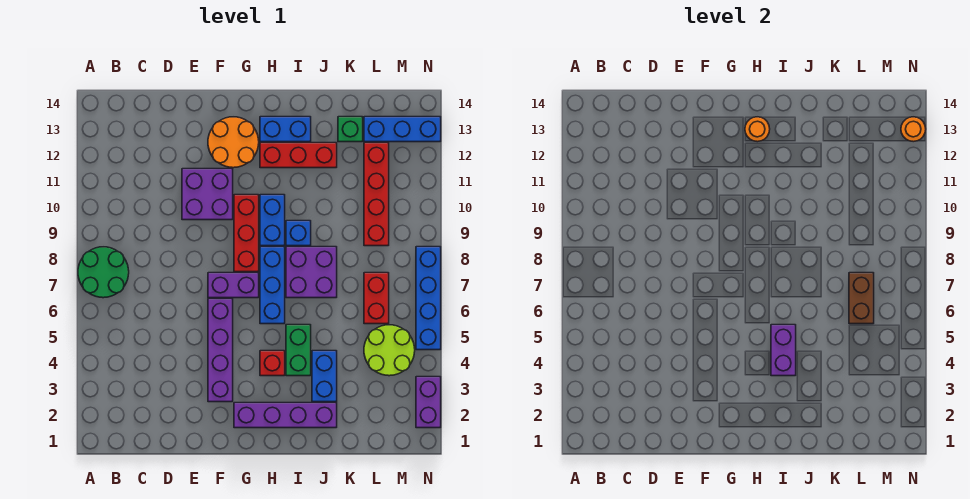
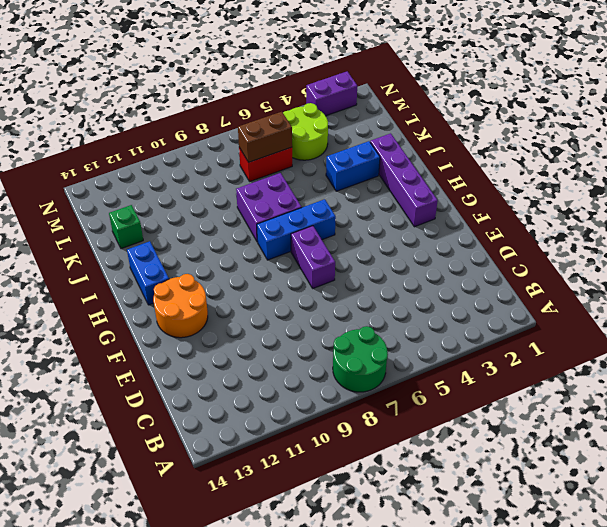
none -> purple brick E10:F11 level 1
none -> purple brick F3:F6 level 1
none -> red brick G8:G10 level 1

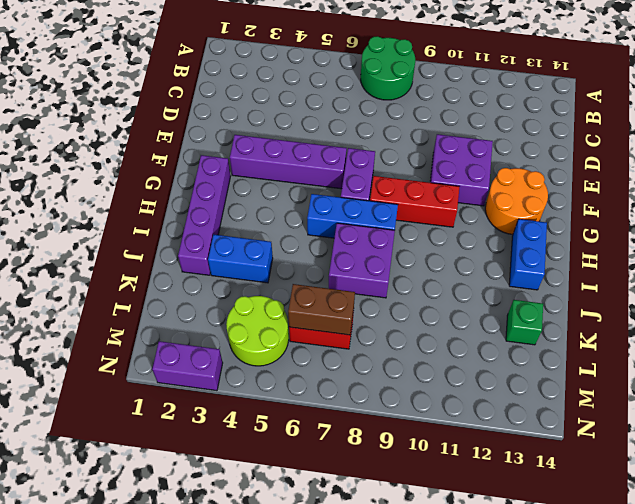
none -> red brick H4 level 1
none -> blue brick H9:H10 level 1
none -> red brick H12:J12 level 1

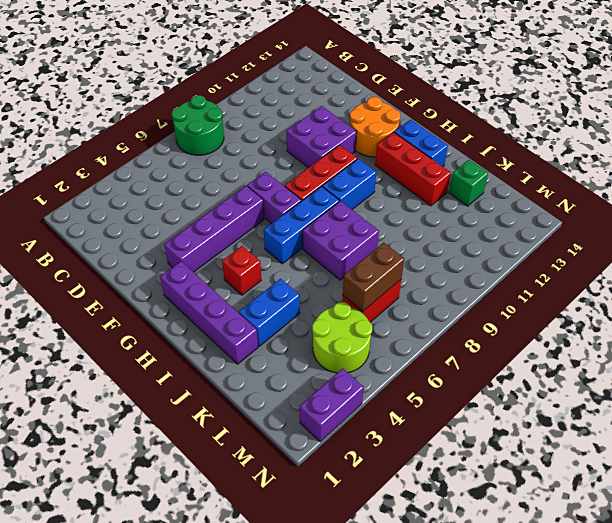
none -> green brick I4:I5 level 1
none -> blue brick I9 level 1
none -> red brick L9:L12 level 1

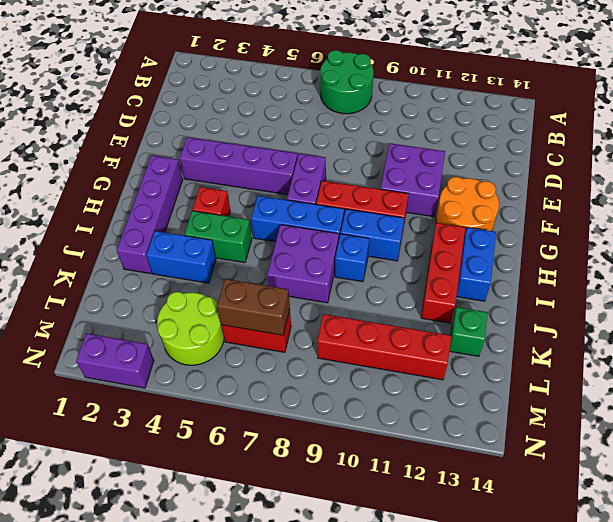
none -> blue brick L13:N13 level 1
none -> blue brick N5:N8 level 1
none -> orange round brick H13 level 2

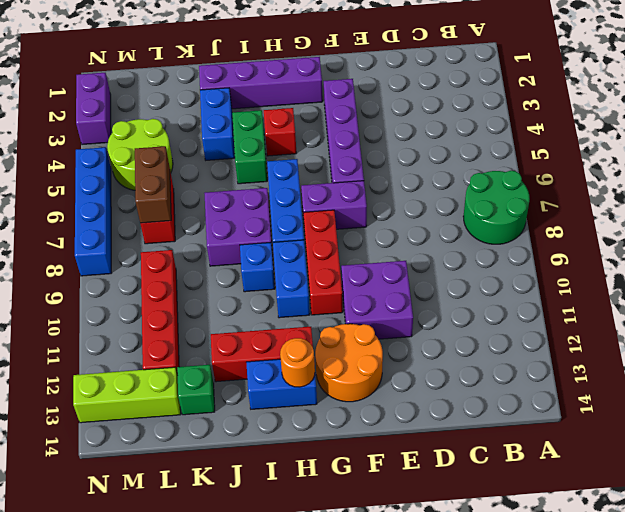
lime brick L13:N13 level 1 -> blue brick L13:N13 level 1
none -> purple brick I4:I5 level 2
none -> orange round brick N13 level 2

